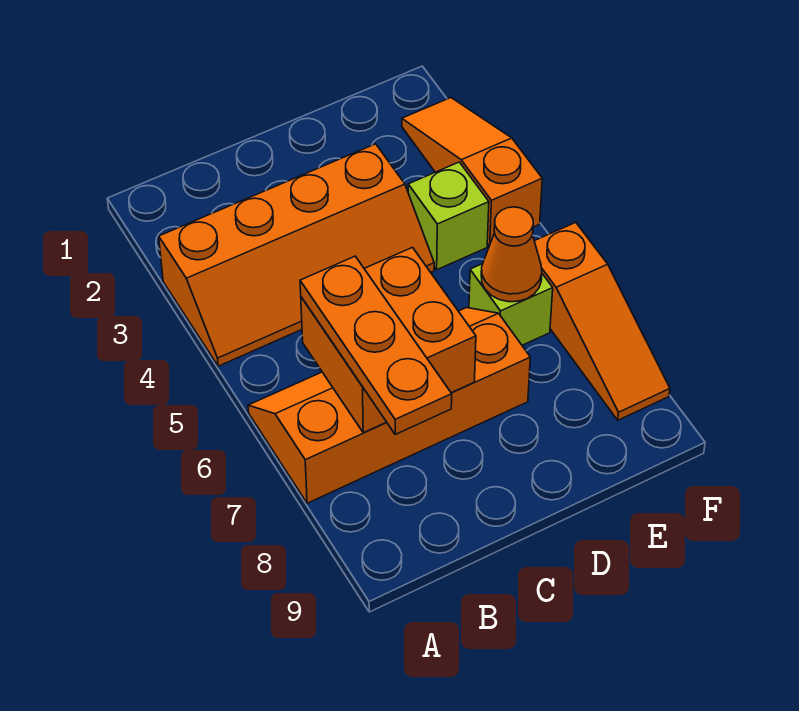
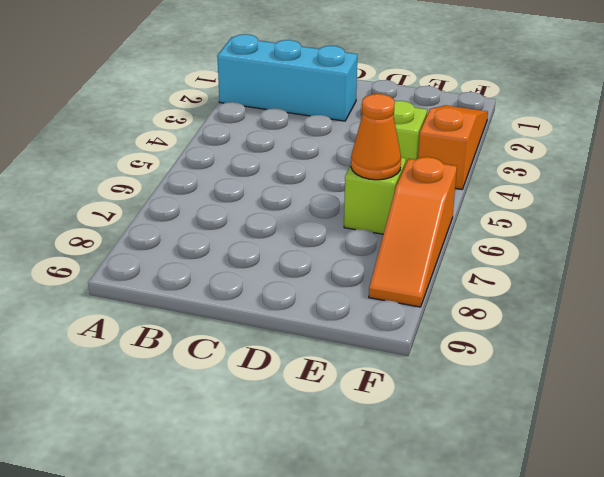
cyan brick A2:C2 level 1 -> none
none -> orange slope A3:D4 level 1 top 3
none -> orange slope A6:D7 level 1 top 7

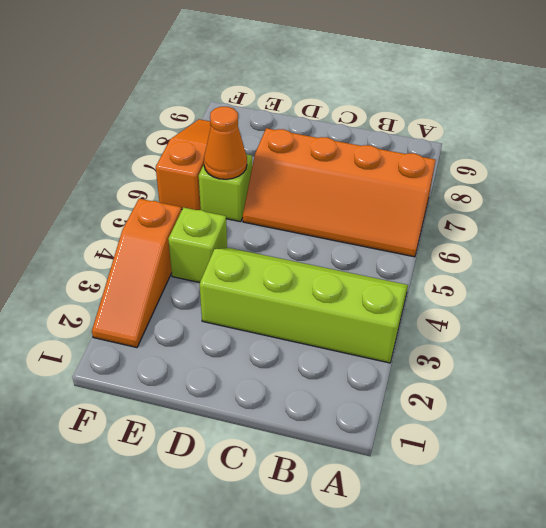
lime slope A3:D4 level 1 top 3 -> orange slope A3:D4 level 1 top 3
none -> orange brick B6:C7 level 2
none -> orange plate B6:B8 level 3

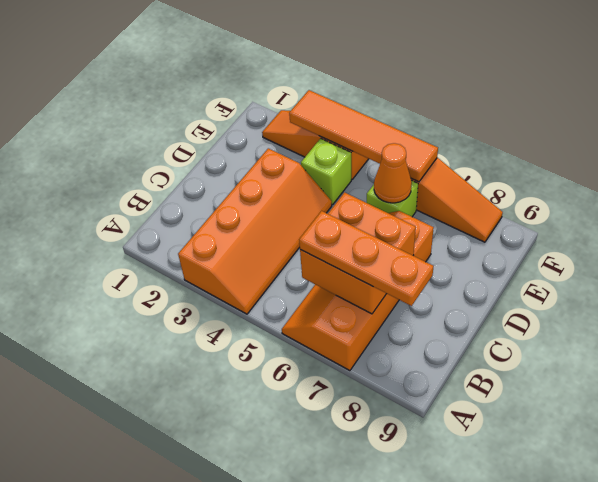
orange tile F3:F6 level 2 -> none

